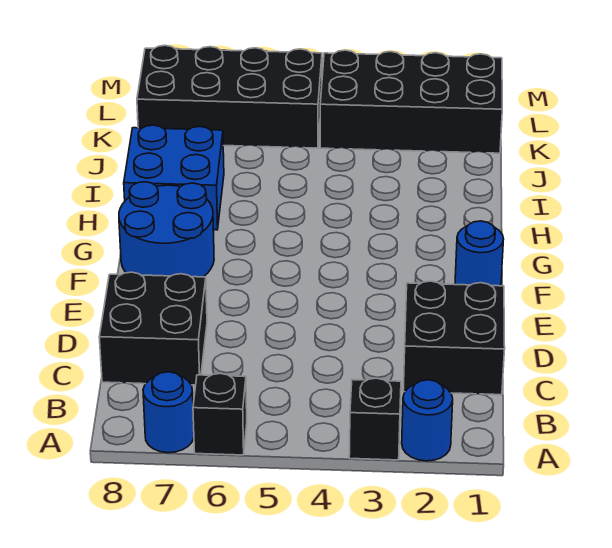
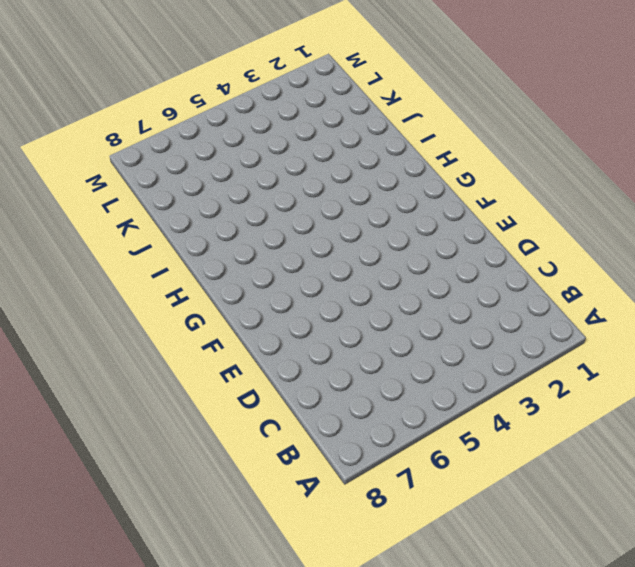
none -> blue round brick A2 level 1
none -> black brick A3 level 1

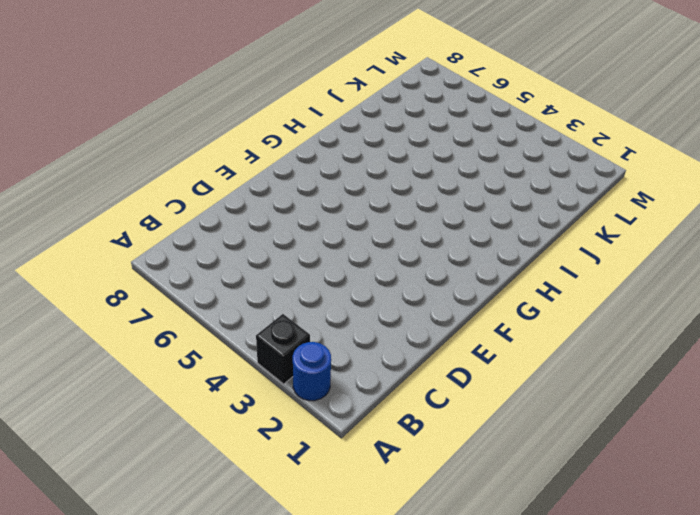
none -> black brick A6 level 1
none -> blue round brick A7 level 1

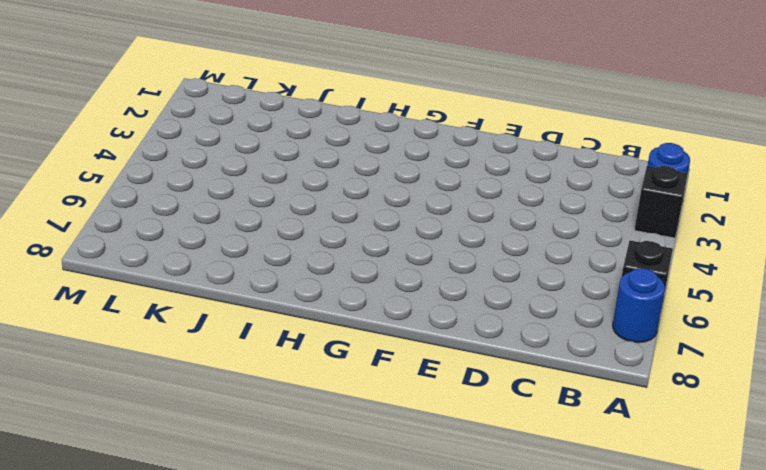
none -> black brick C1:D2 level 1
none -> black brick C7:D8 level 1

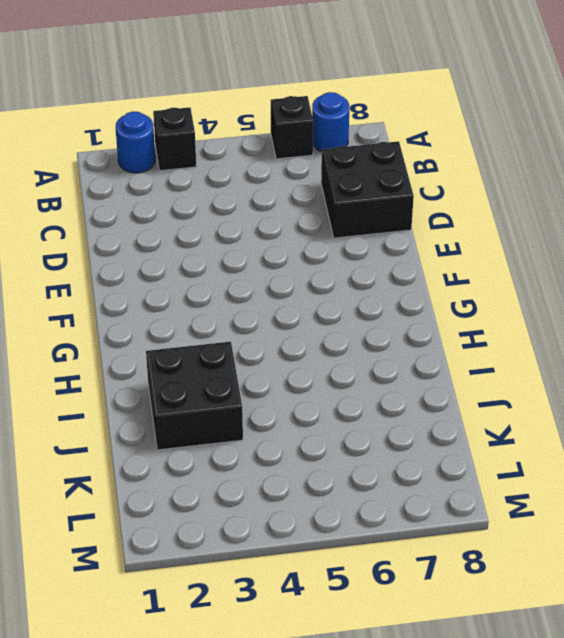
black brick I2:J3 level 1 -> black brick C1:D2 level 1
none -> blue round brick F1 level 1
none -> blue round brick F7:G8 level 1

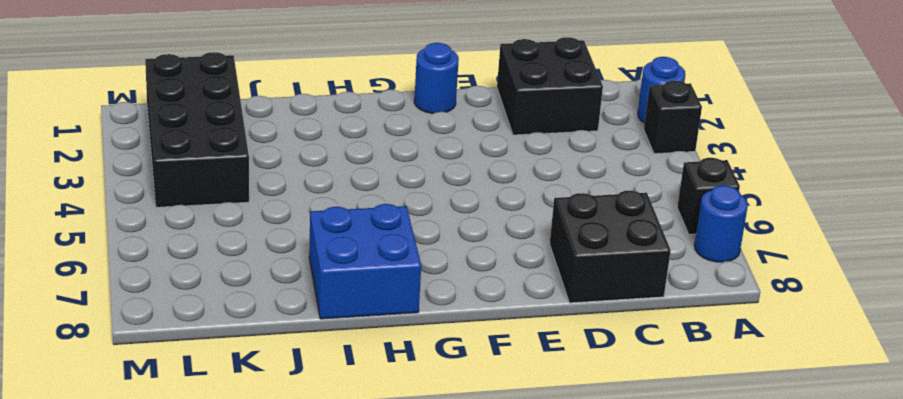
none -> blue round brick F7:G8 level 1
none -> black brick K5:L8 level 1

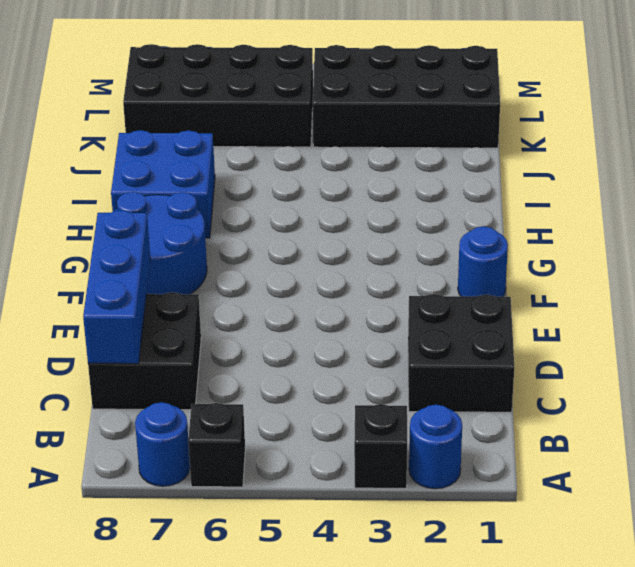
blue brick C8:E8 level 2 -> none

